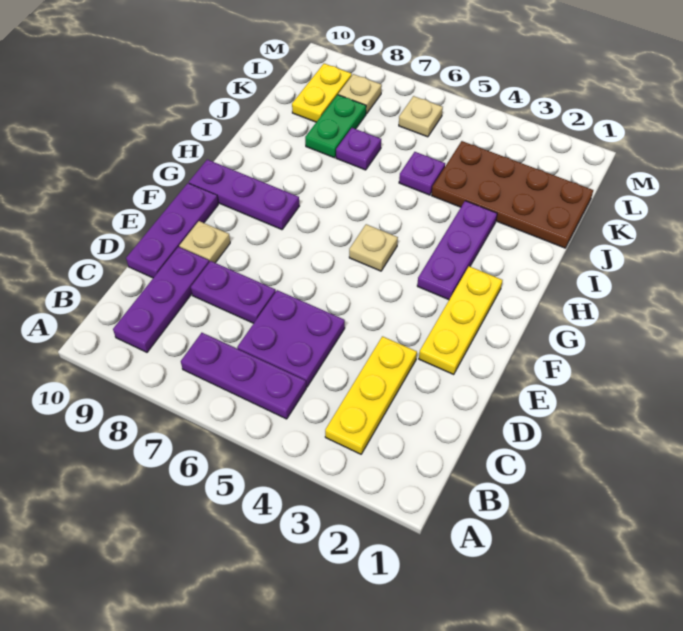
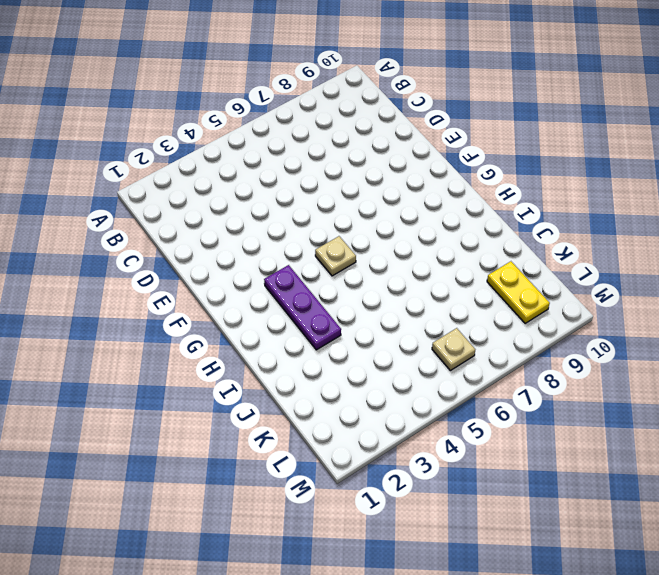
none -> yellow plate B3:D3 level 1
none -> purple plate B5:B7 level 1
none -> purple plate B9:D9 level 1

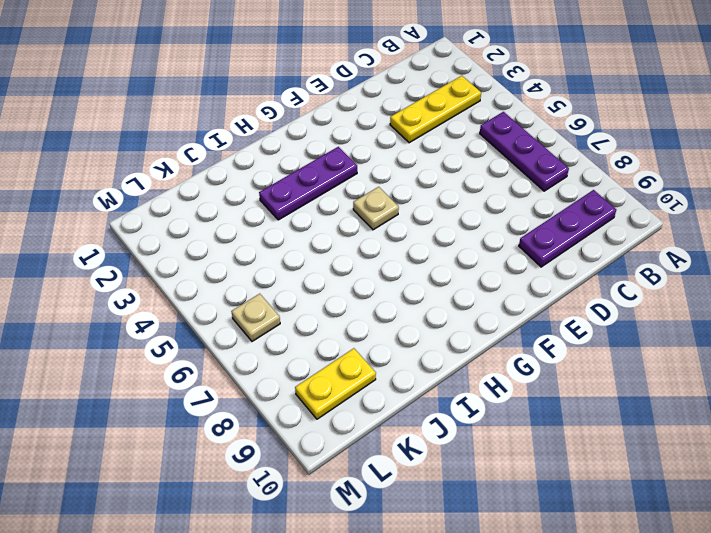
none -> purple plate C5:D6 level 1
none -> purple plate D7:D8 level 1
none -> purple plate D10:F10 level 1

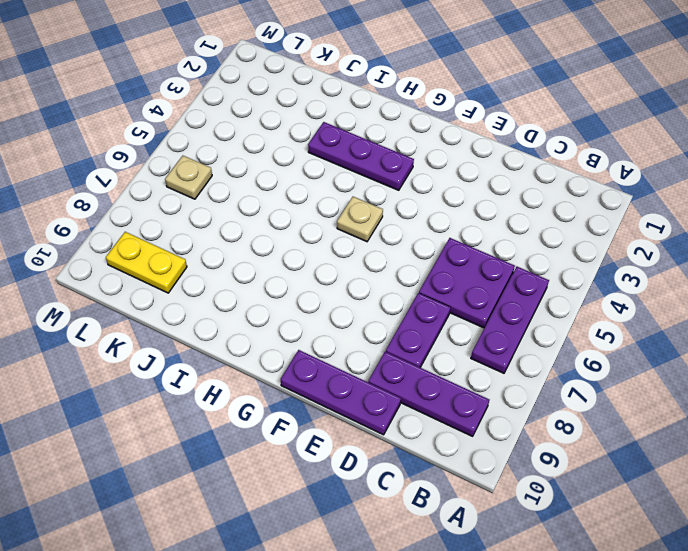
none -> yellow plate B3:D3 level 1
none -> yellow plate E2:G2 level 1
none -> tan plate E9 level 1

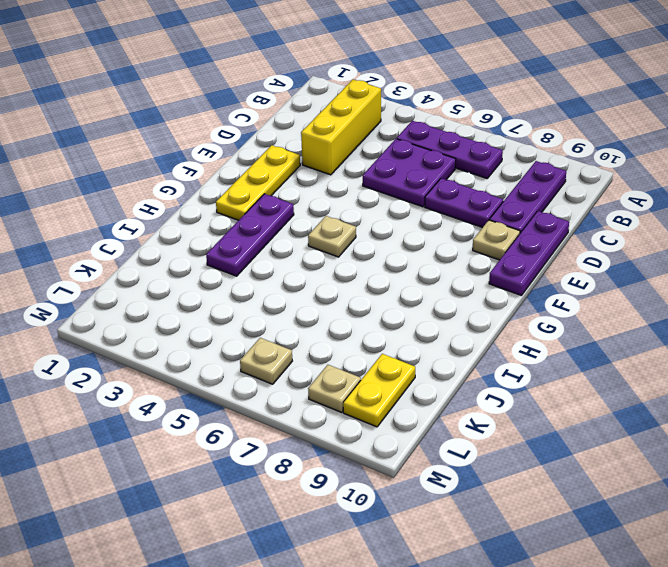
yellow brick B3:D3 level 1 -> yellow plate B3:D3 level 1
none -> purple plate G8:G10 level 1
none -> brown plate J1:K4 level 1
none -> purple plate J5 level 1

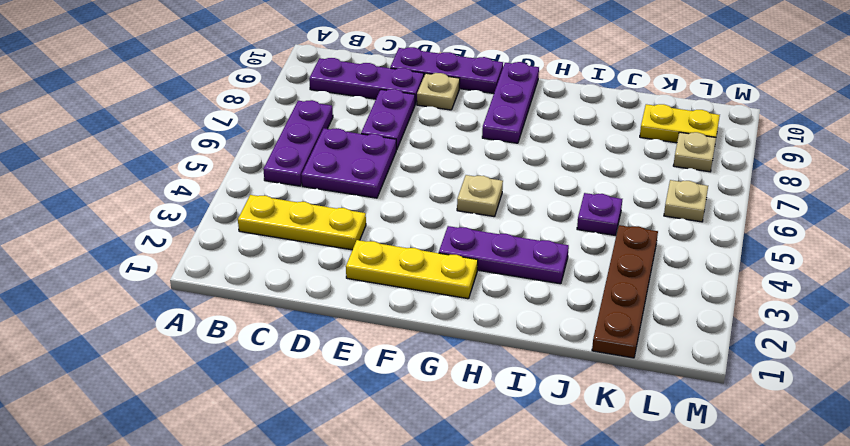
brown plate K1:K4 level 1 -> brown plate J1:K4 level 1
none -> purple plate J7 level 1
none -> green plate J8:K8 level 1

